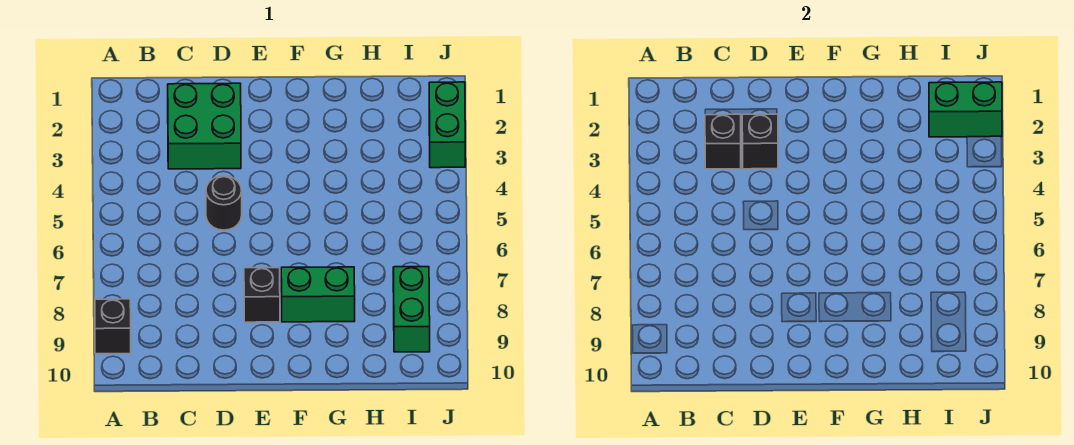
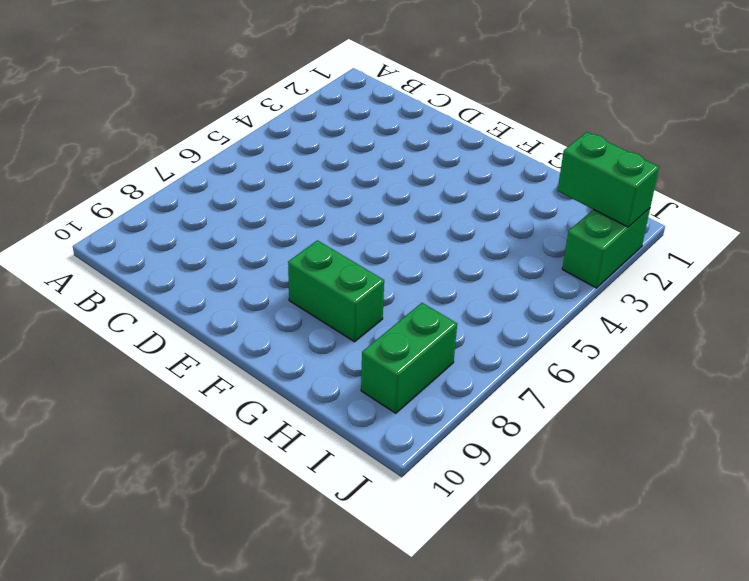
none -> black brick A9 level 1
none -> green brick C2:D3 level 1

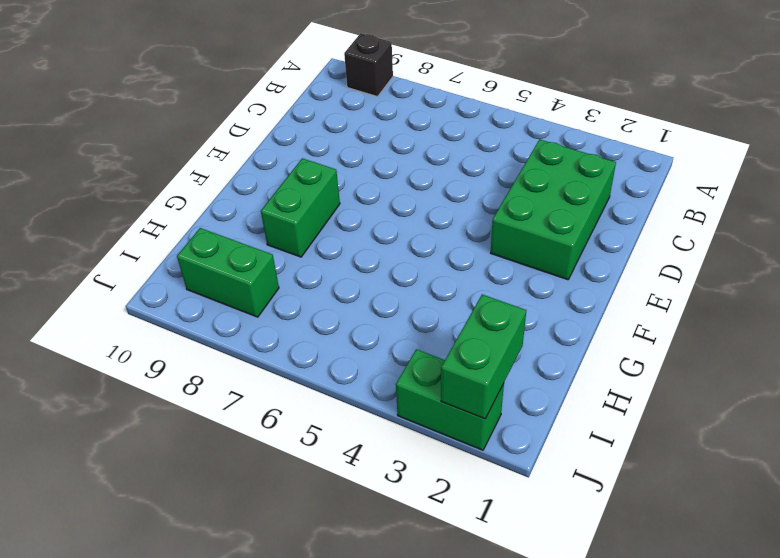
green brick C2:E3 level 1 -> green brick C2:D3 level 1
none -> black round brick D5 level 1
none -> black brick E8 level 1

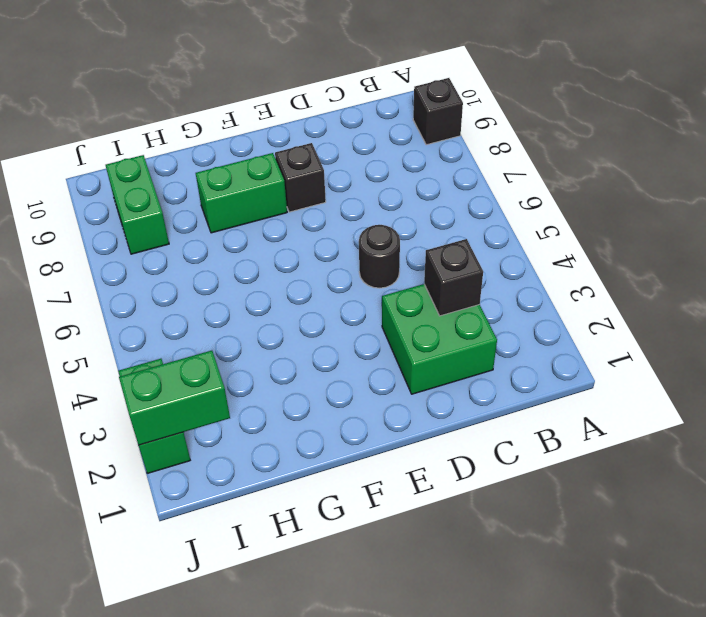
none -> black brick D3 level 2

